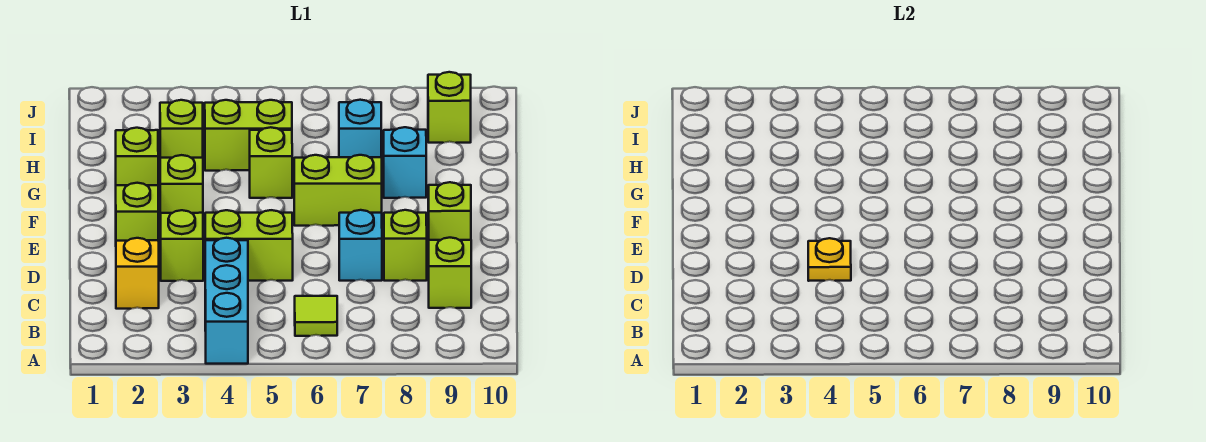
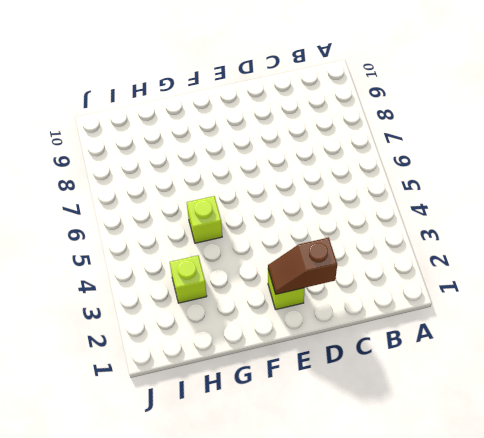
brown slope D2:E2 level 2 top D -> none
none -> cyan brick A4:C4 level 1
none -> lime tile B6 level 1
none -> yellow brick C2 level 1

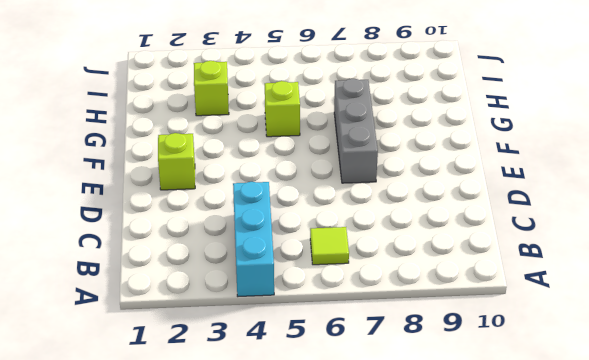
grey brick E7:G7 level 1 -> lime brick F6:F7 level 1
none -> yellow brick C2 level 1
none -> lime brick C9 level 1
none -> lime brick D3 level 1

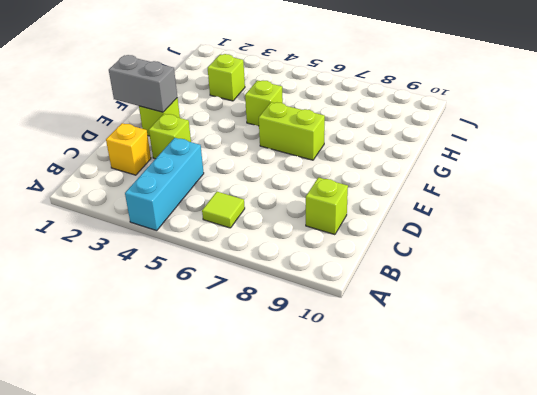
grey brick E1:E2 level 2 -> none
none -> lime brick D4:D5 level 1
none -> cyan brick D7 level 1
none -> lime brick D8 level 1

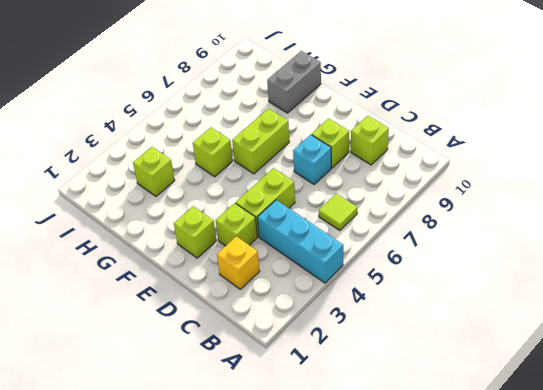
grey brick G9:G10 level 1 -> none
none -> lime brick E9 level 1
none -> lime brick F3 level 1
none -> lime brick G2 level 1

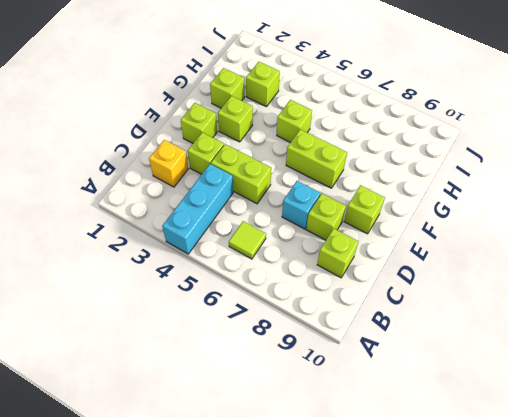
none -> cyan brick G8 level 1
none -> lime brick H4:H5 level 1
none -> cyan brick H7 level 1

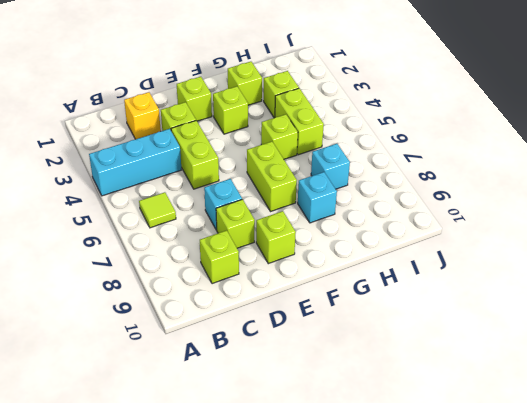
none -> lime brick I9 level 1
none -> yellow plate D4 level 2

